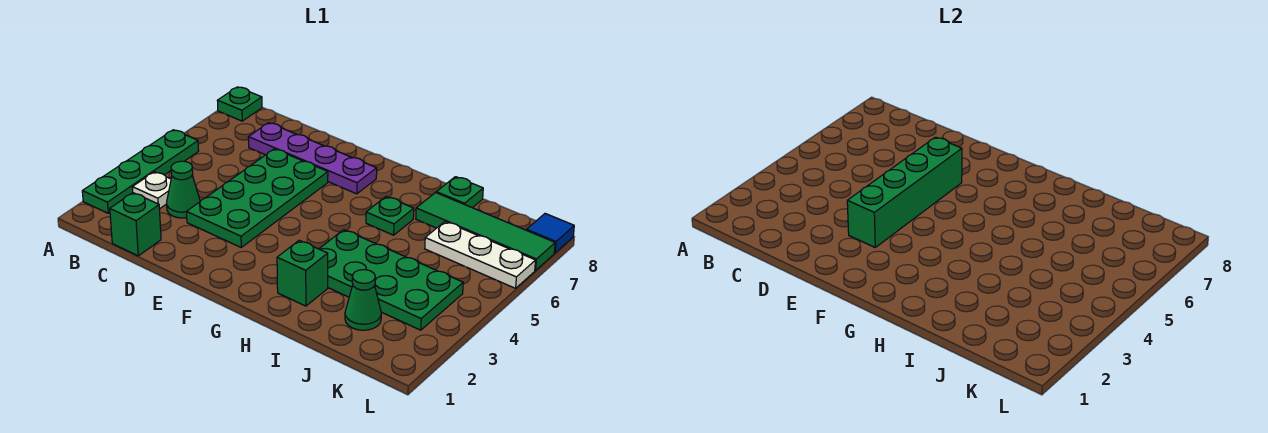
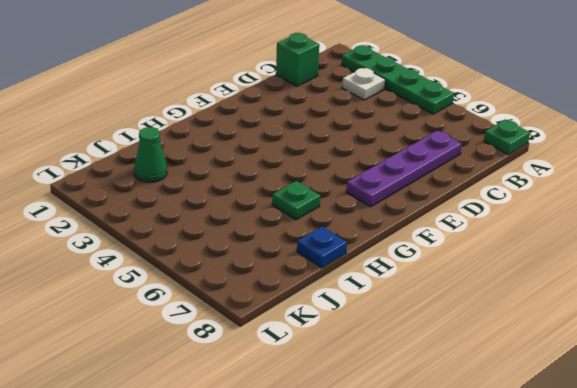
blue plate I8 level 1 -> green plate I8 level 1
none -> green cone C3 level 1
none -> green plate D3:E6 level 1
none -> green brick H2 level 1

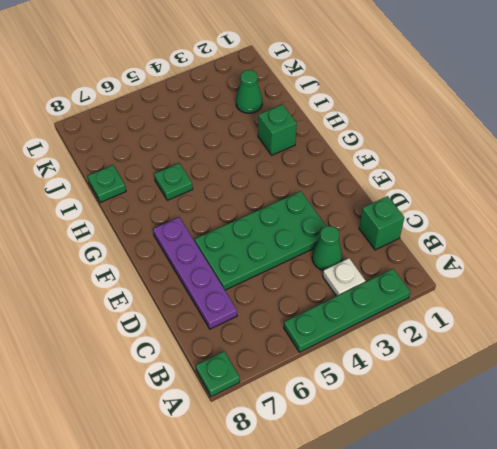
none -> green plate H3:K4 level 1
none -> green tile I7:L7 level 1
none -> white plate J6:L6 level 1

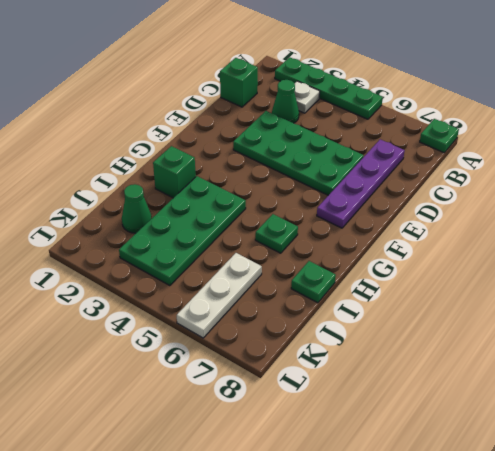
none -> green tile I7:L7 level 1
none -> blue tile L8 level 1
none -> green brick E3:E6 level 2

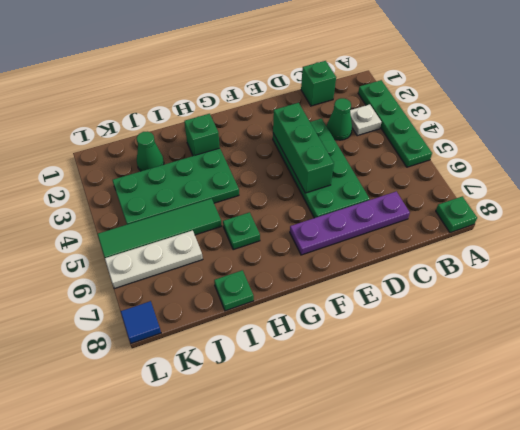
green brick E3:E5 level 2 -> green brick E3:E6 level 2
green tile I5:L5 level 1 -> green tile I7:L7 level 1

